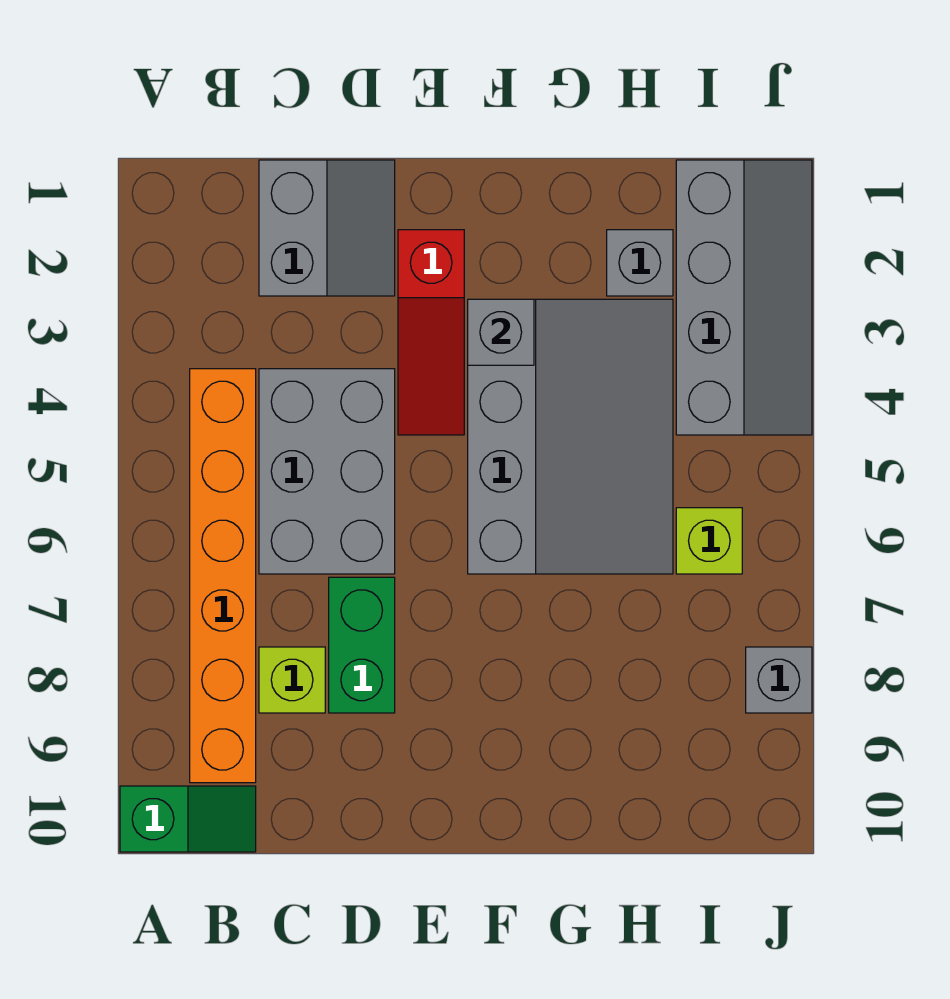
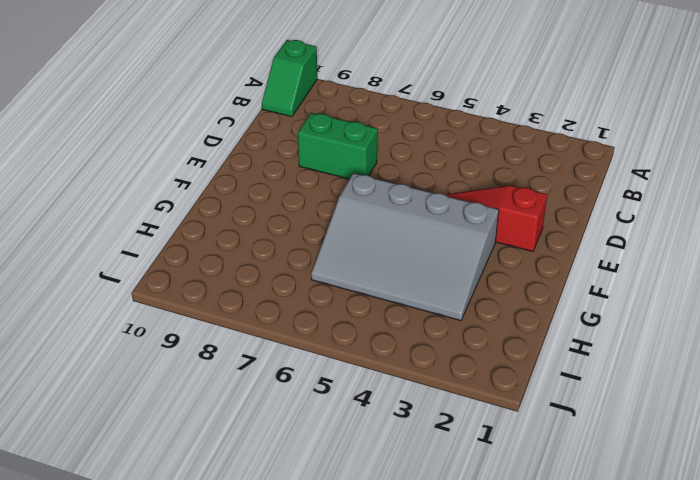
none -> orange brick B4:B9 level 1
none -> grey slope C1:D2 level 1 top C
none -> grey brick C4:D6 level 1

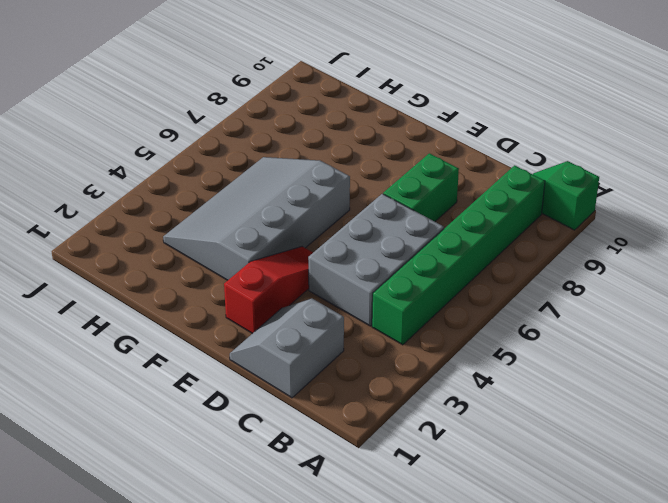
green brick B4:B9 level 1 -> orange brick B4:B9 level 1
none -> lime brick C8 level 1
none -> grey brick H2 level 1
none -> grey slope I1:J4 level 1 top I

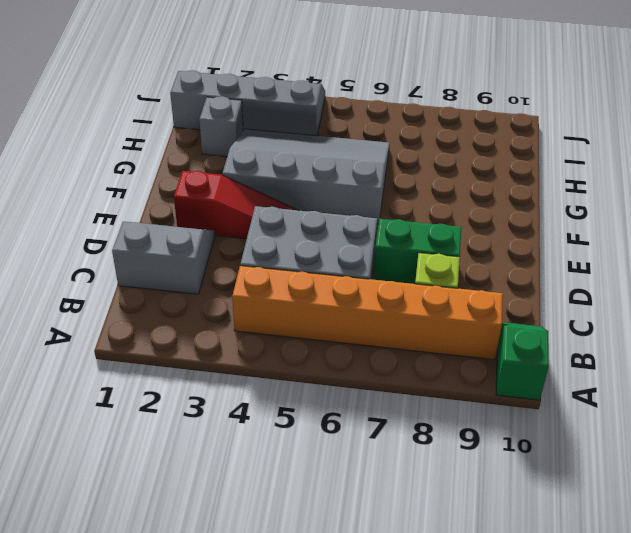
none -> lime brick I6 level 1
none -> grey brick J8 level 1
none -> grey brick F3 level 2

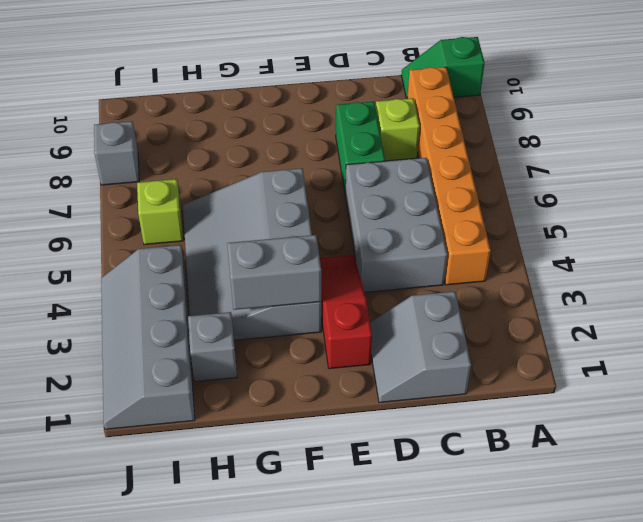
grey brick F3:G3 level 2 -> grey brick F3 level 2

